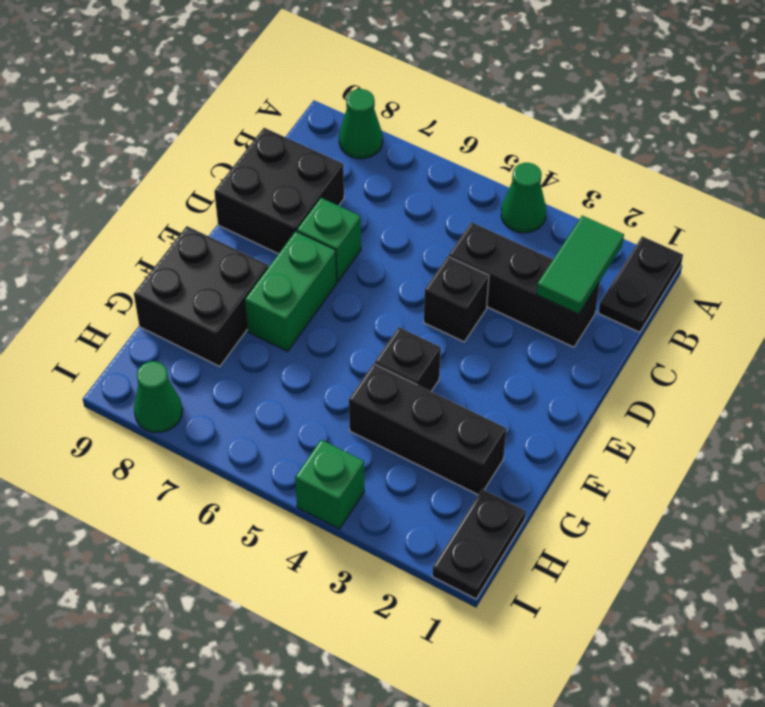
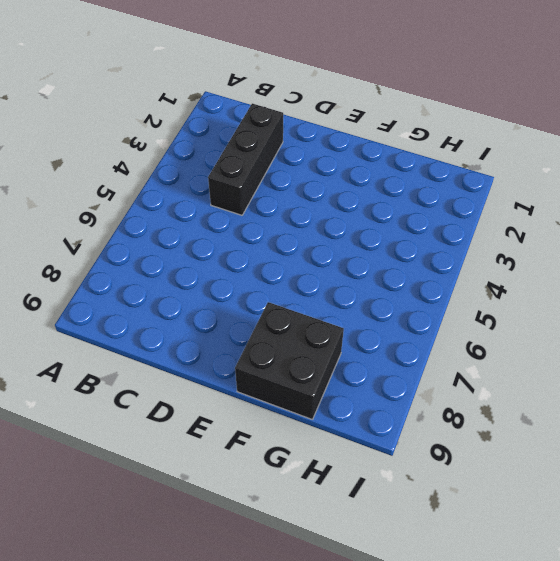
none -> black plate A1:B1 level 1
none -> green cone A4 level 1
none -> green cone A8 level 1

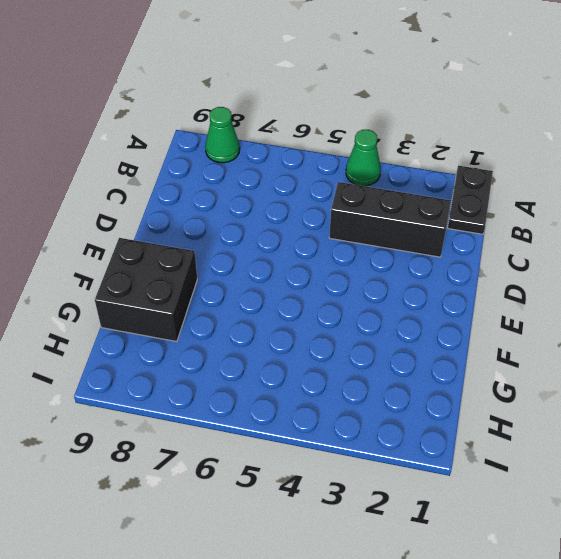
none -> black brick C8:D9 level 1
none -> black brick D4 level 1
none -> green brick D7 level 1

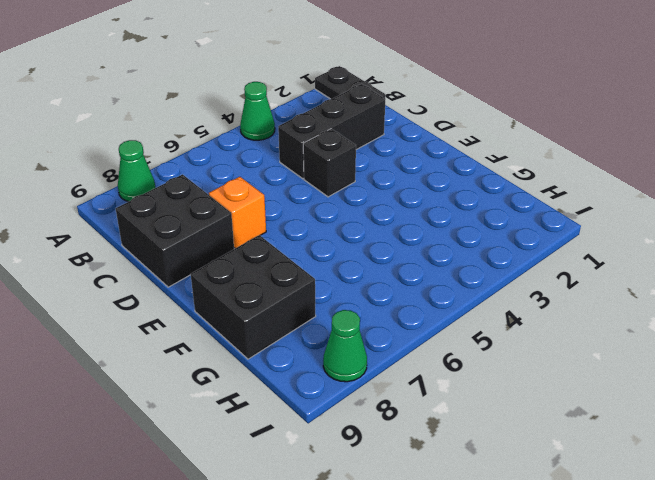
orange brick D7 level 1 -> green brick D7 level 1
none -> green brick E7:F7 level 1
none -> black brick F4 level 1
none -> black brick G2:G4 level 1

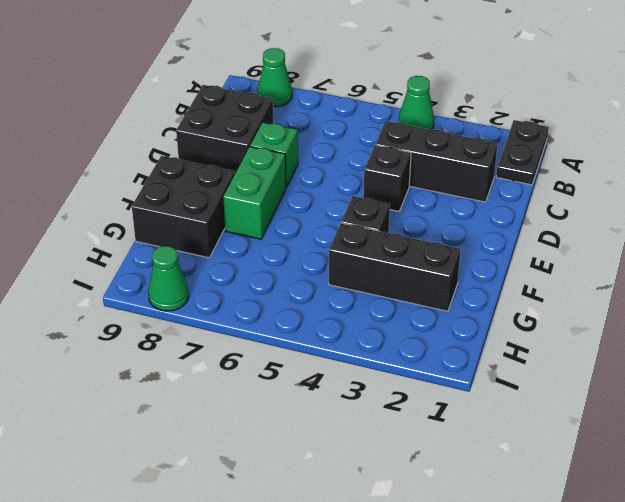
none -> black plate H1:I1 level 1
none -> green brick I4 level 1
none -> green tile B2:C2 level 2

